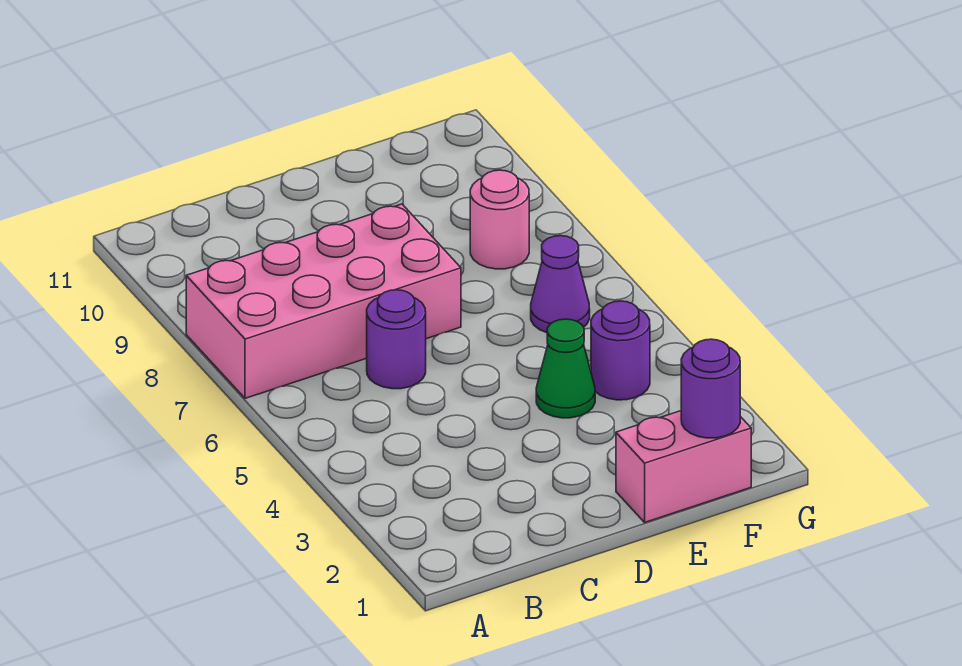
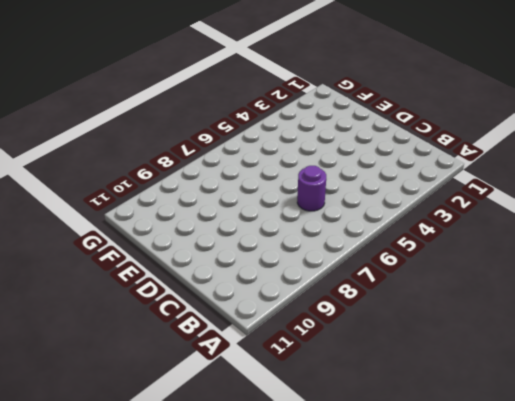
none -> pink brick A7:D8 level 1
none -> pink brick E1:F1 level 1

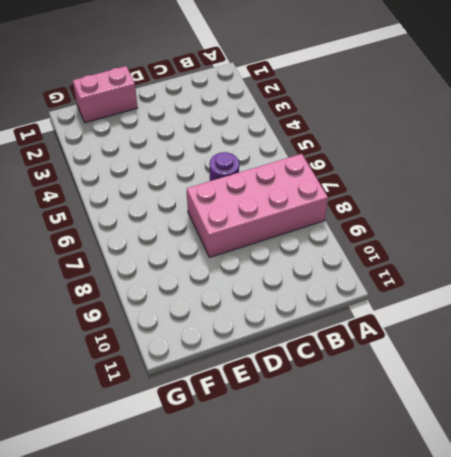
none -> green cone E4 level 1
none -> purple round brick F4 level 1

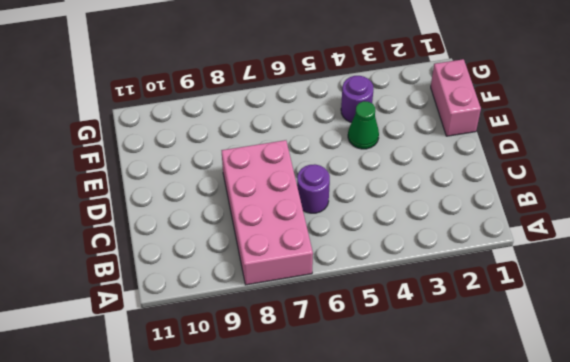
none -> purple cone F6 level 1
none -> pink round brick F8 level 1

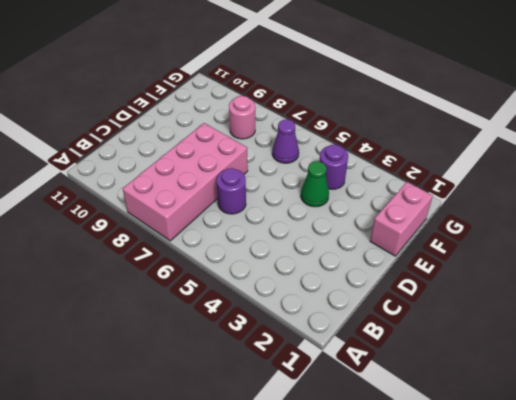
none -> purple round brick F1 level 2

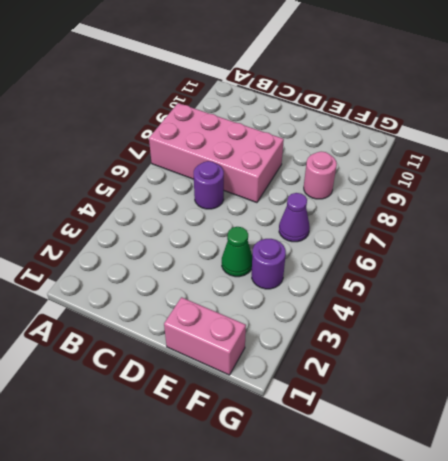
none -> purple round brick F1 level 2

